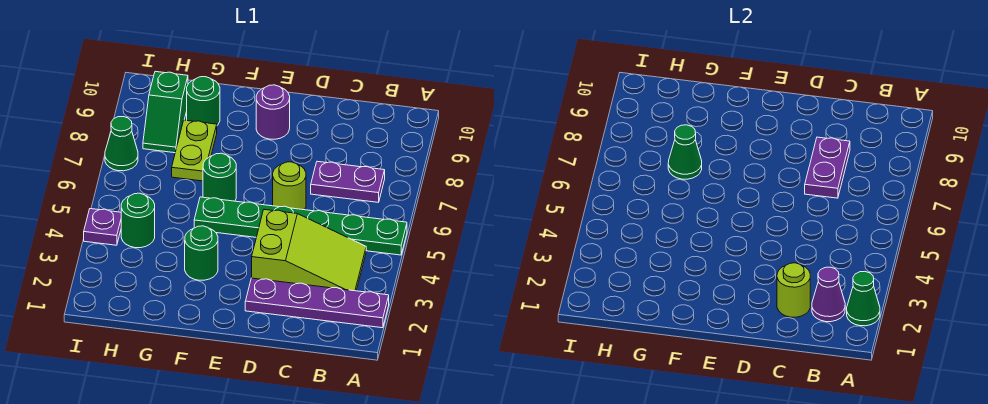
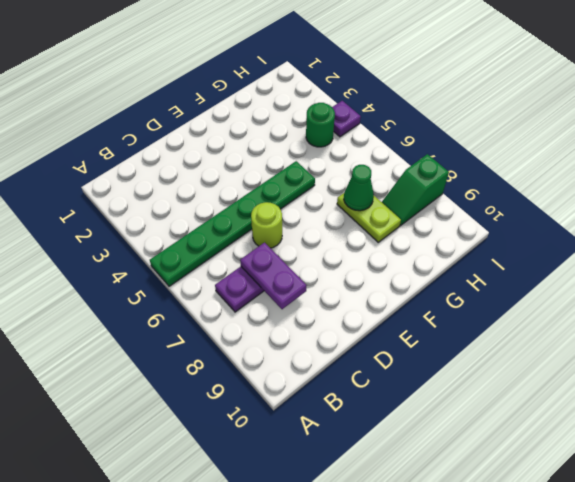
green slope H8:I8 level 1 top I -> green slope H8:H9 level 1 top 9
none -> purple plate A2:D2 level 1
none -> lime slope B3:D4 level 1 top D
none -> purple round brick E9 level 1

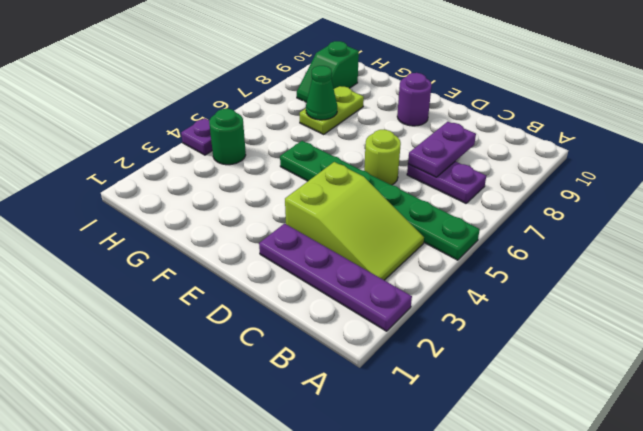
none -> green round brick F3 level 1
none -> green round brick F6 level 1
none -> green round brick G9 level 1

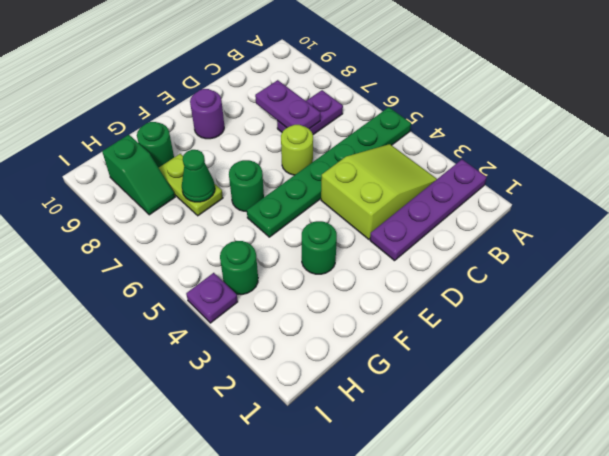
none -> green cone I7 level 1
none -> green cone A2 level 2
none -> purple cone B2 level 2

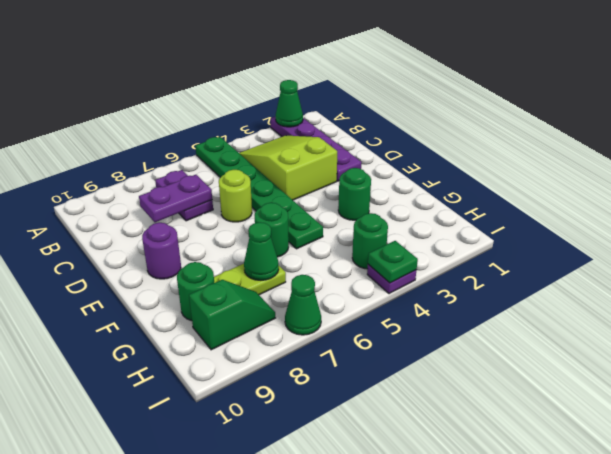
green plate I4 level 2 -> none
none -> purple cone B2 level 2
none -> lime round brick C2 level 2

